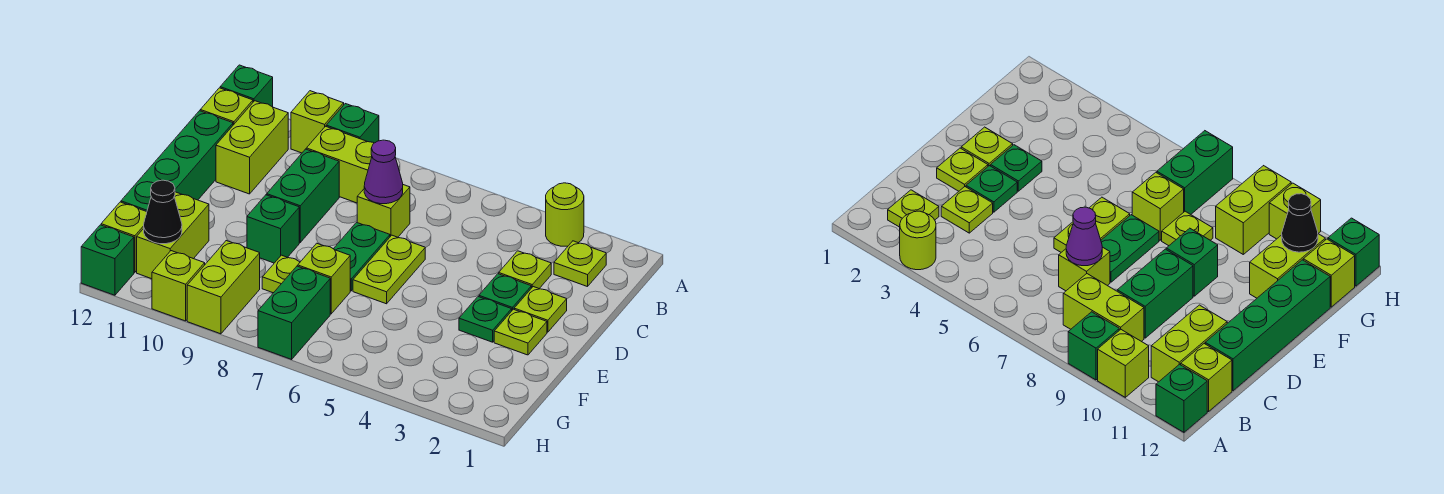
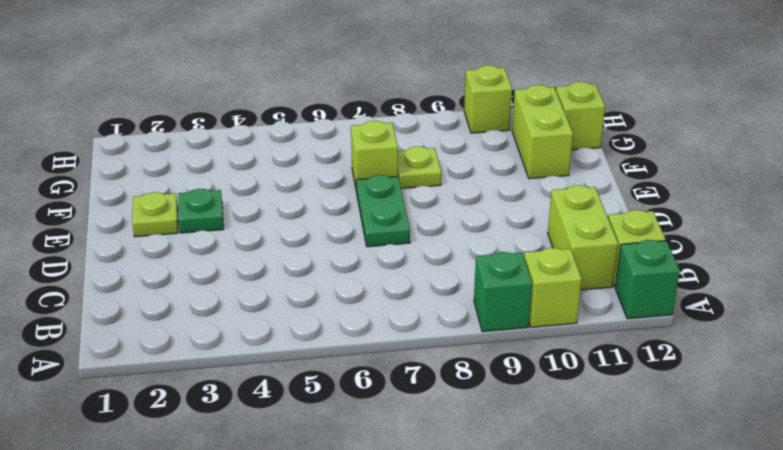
none -> lime round brick A3 level 1
none -> lime plate B2 level 1
none -> lime brick B8:B9 level 1

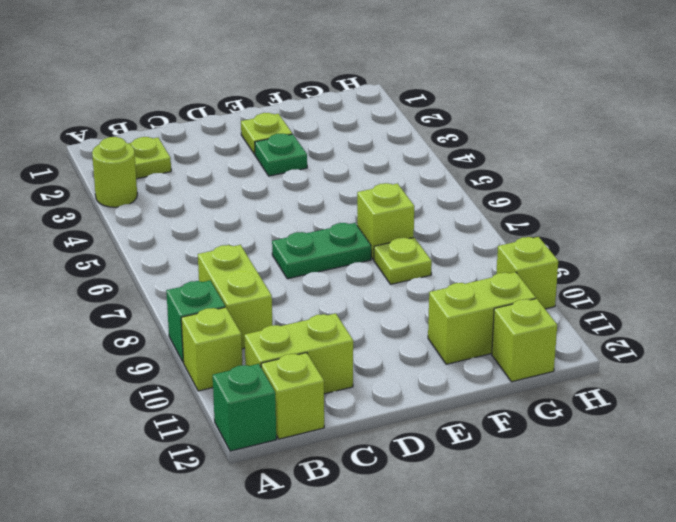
none -> lime plate C3 level 1
none -> lime brick C7 level 1
none -> green brick C9:D9 level 1

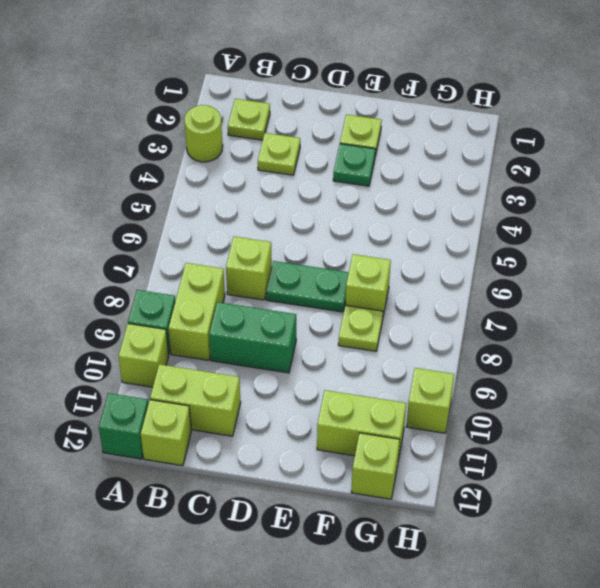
none -> green brick C12:F12 level 1
none -> lime plate D2 level 1
none -> green plate D3 level 1

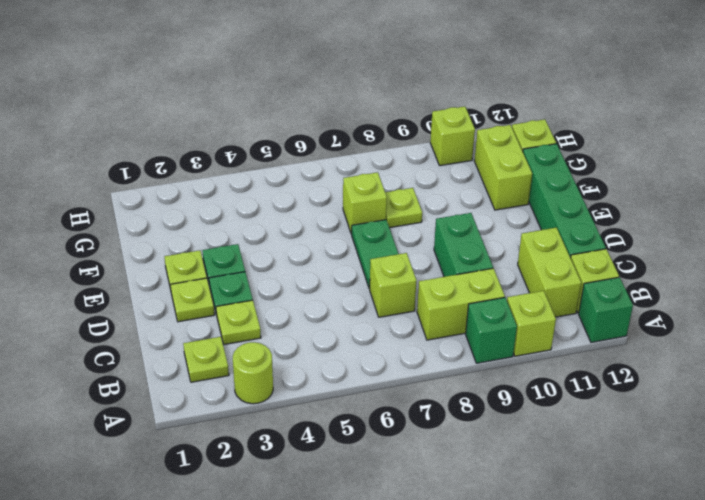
none -> lime plate D6:E6 level 1
none -> green brick E9 level 1
none -> green brick G7:H7 level 1

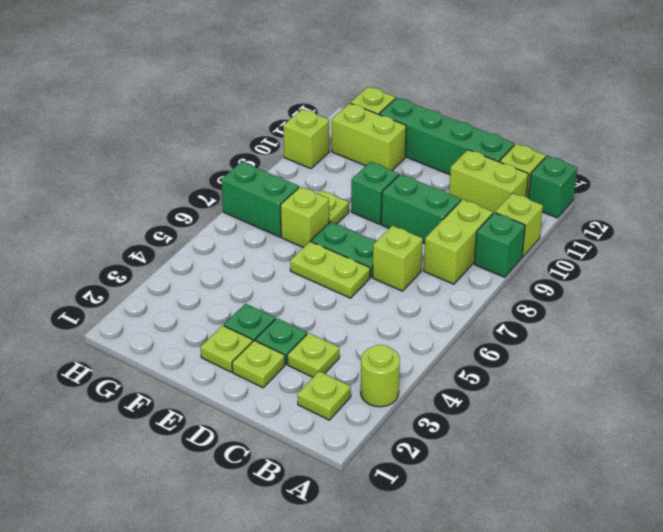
none -> lime brick G9:H9 level 1
none -> green brick H12 level 1
none -> purple cone C7 level 2

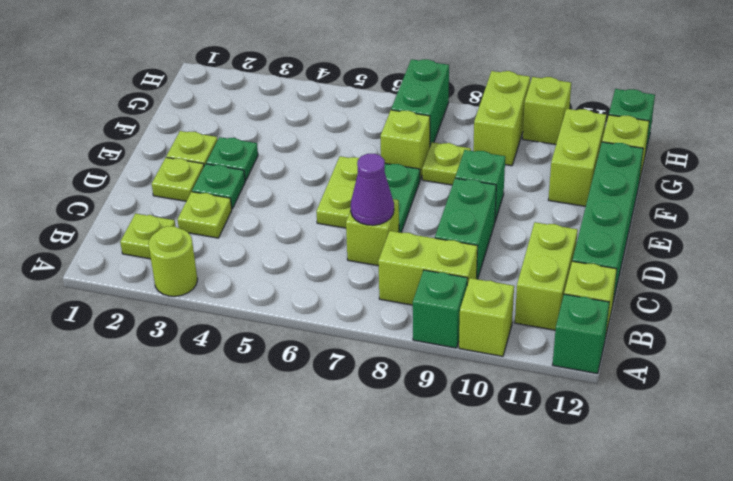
none -> black cone G11 level 2

